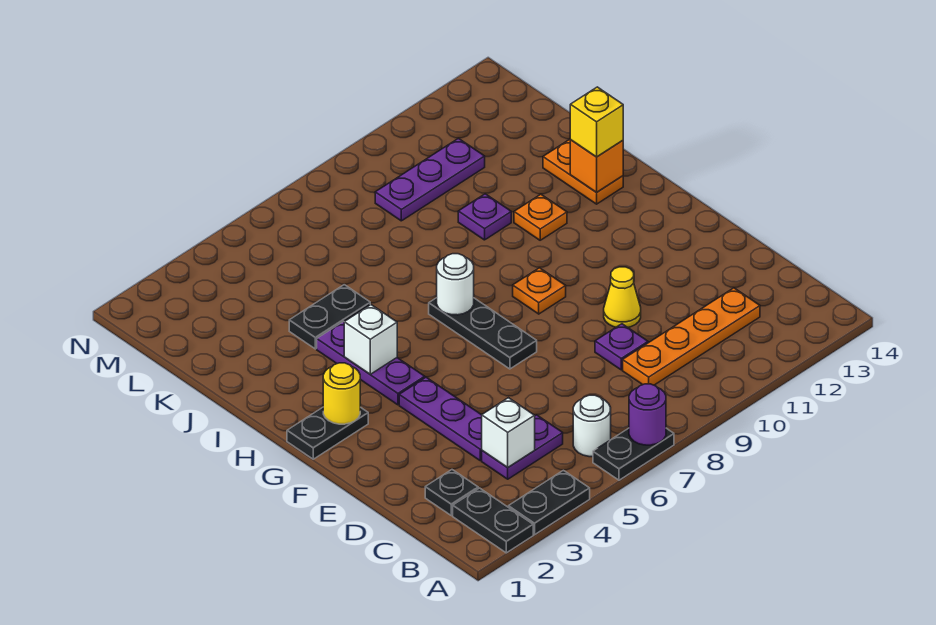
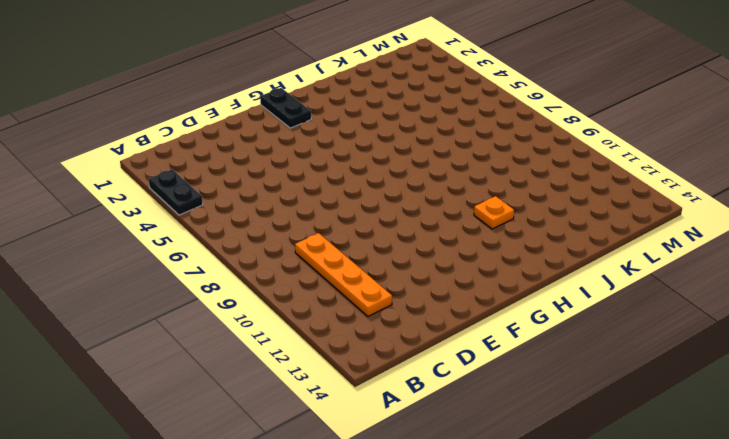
none -> black plate A2:B2 level 1
none -> black plate A6:A7 level 1
none -> white round brick B6 level 1

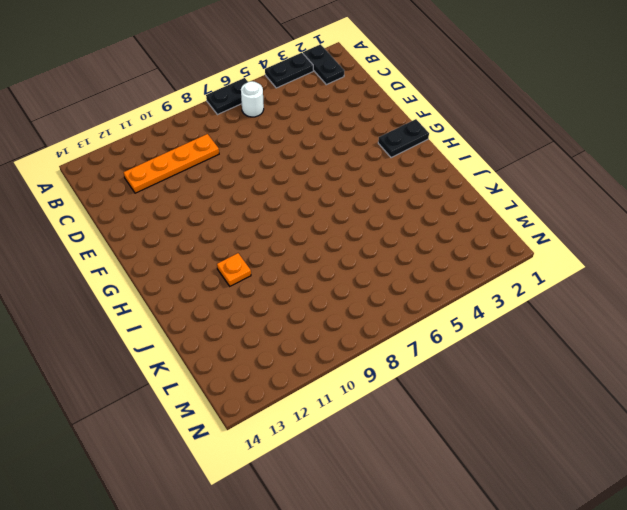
none -> black plate C2 level 1
none -> purple plate C4:C5 level 1
none -> purple plate D4:F4 level 1

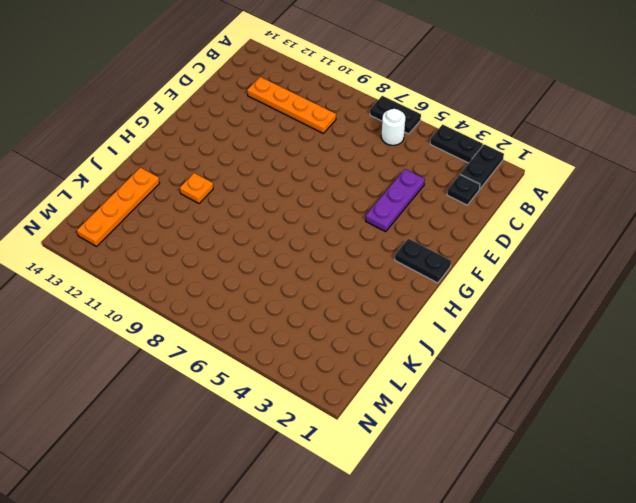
orange plate J13:M13 level 1 -> orange plate I13:J13 level 1
none -> purple plate C4:C5 level 1
none -> purple plate D9 level 1
none -> yellow cone E10 level 1

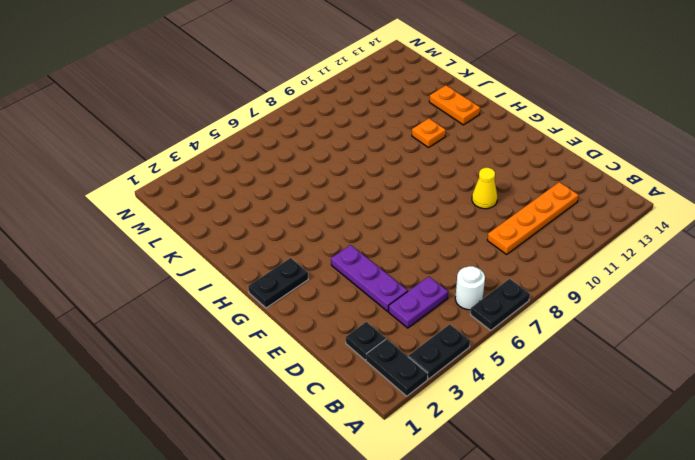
none -> purple plate D9 level 1
none -> black plate F7:H7 level 1
none -> purple plate G4:I4 level 1

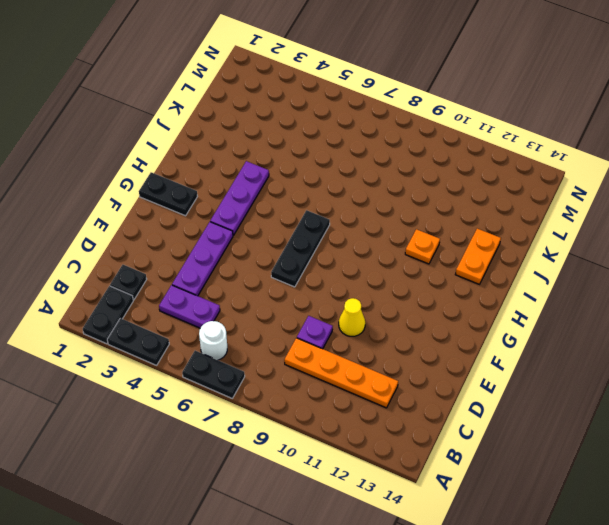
none -> orange plate G9 level 1
none -> black plate J4:J5 level 1
none -> purple plate J10 level 1

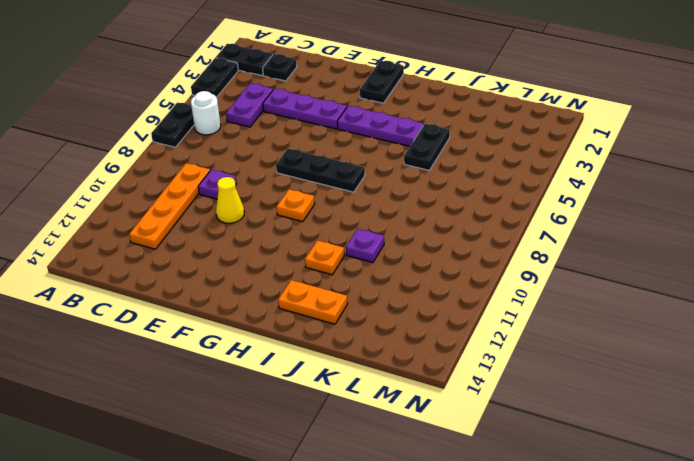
none -> purple plate L9:L11 level 1
none -> purple round brick A7 level 2
none -> white brick C4 level 2

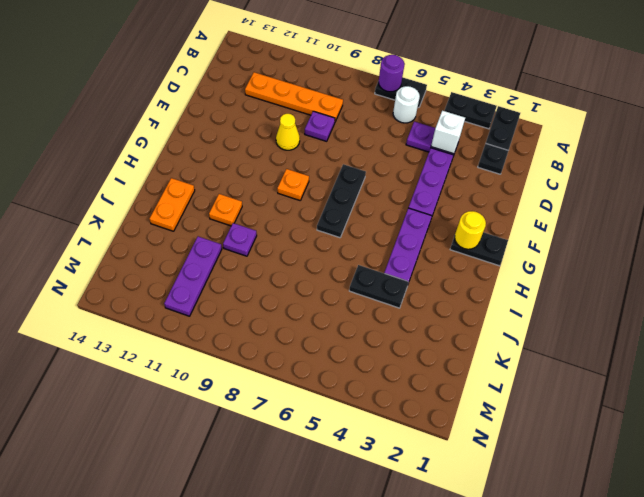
purple plate K11:M11 level 1 -> purple plate L9:L11 level 1
none -> white brick H4 level 2
none -> white round brick H7 level 2
none -> orange brick I13 level 2

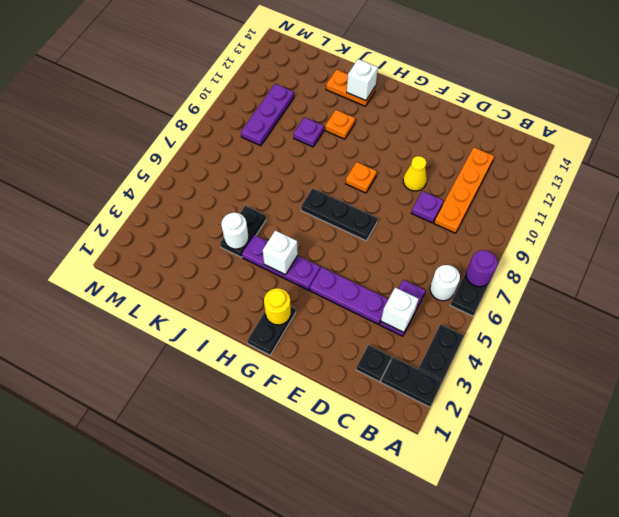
white brick I13 level 2 -> orange brick I13 level 2
white round brick J4 level 2 -> white round brick H7 level 2
none -> yellow brick I13 level 3

